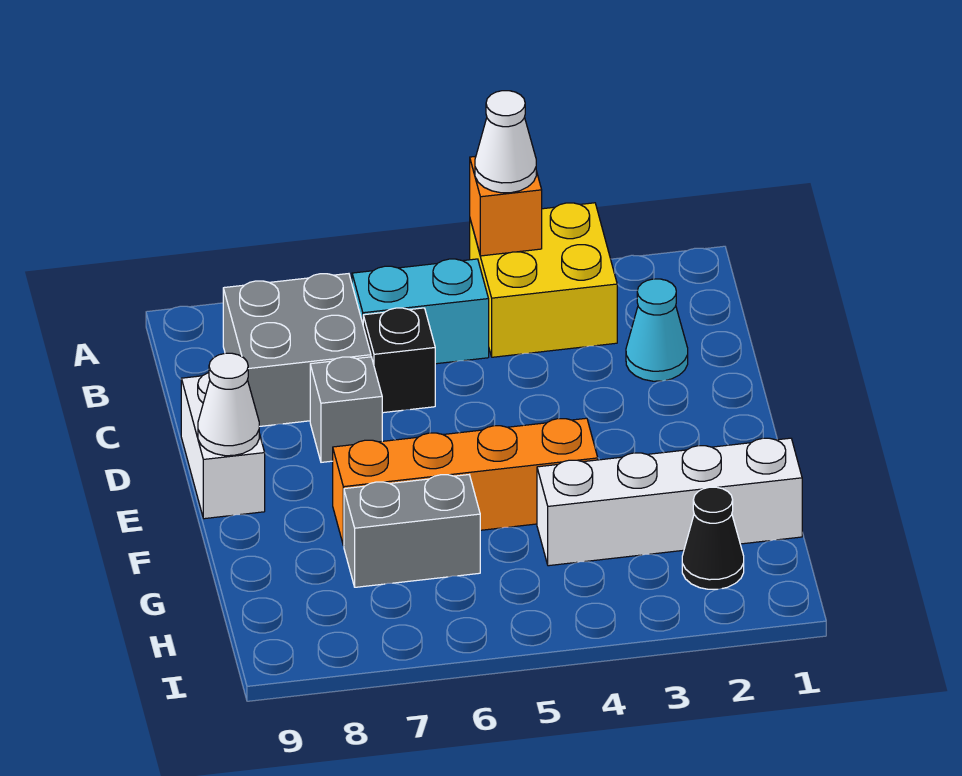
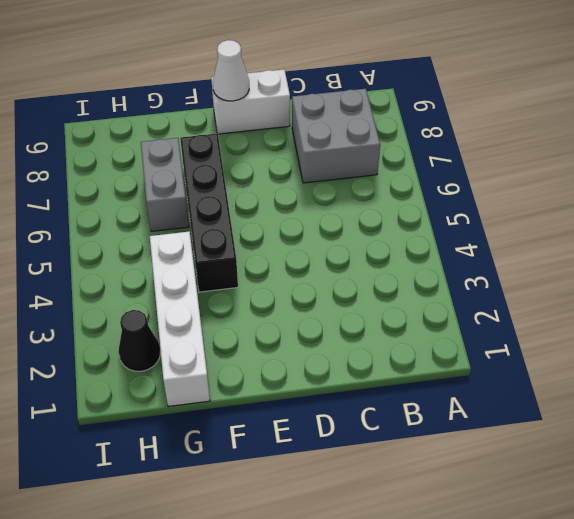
black brick F4:F7 level 1 -> orange brick F4:F7 level 1
none -> yellow brick A3:B4 level 1
none -> cyan brick B5:B6 level 1
none -> cyan cone C2 level 1

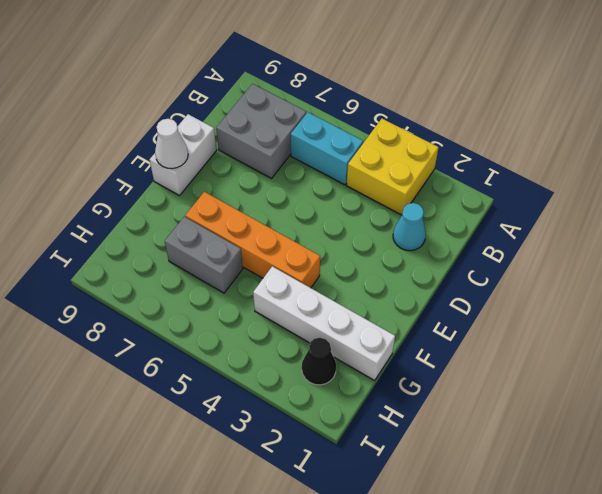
none -> black brick C6 level 1
none -> grey brick D7 level 1
none -> orange brick A4 level 2

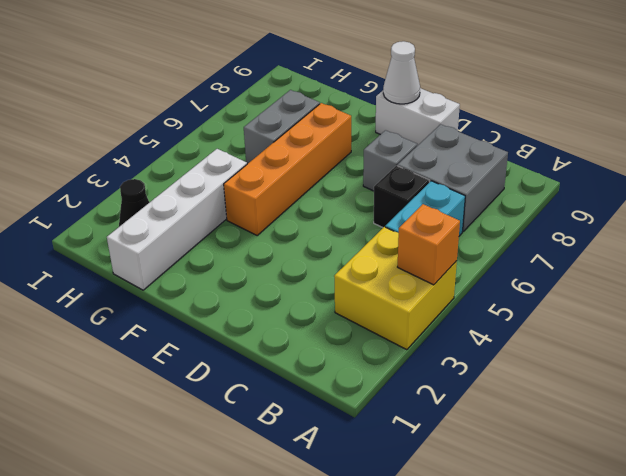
none -> cyan cone C2 level 1
none -> white cone A4 level 3

